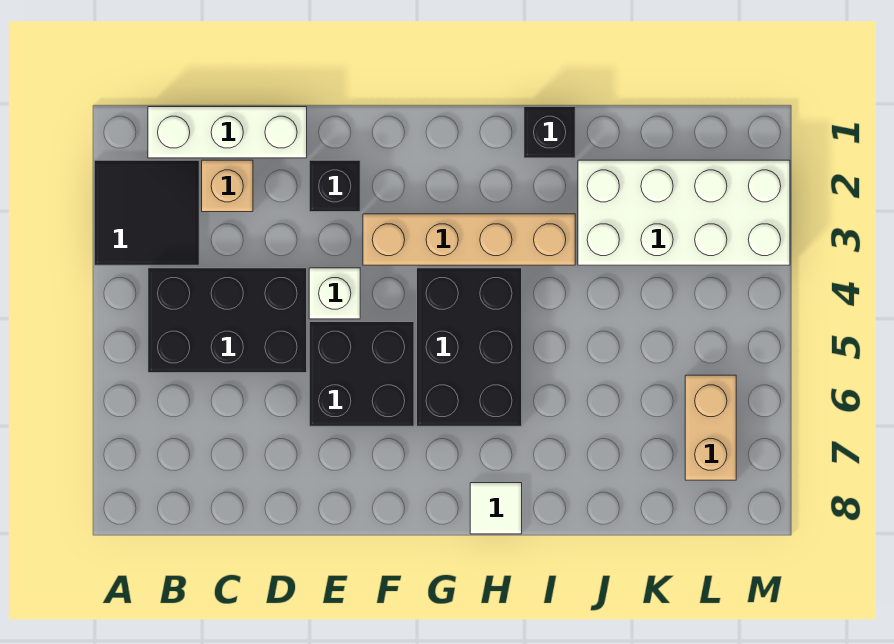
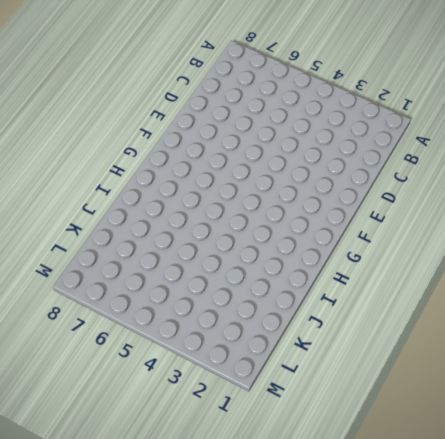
none -> black tile A2:B3 level 1
none -> white brick B1:D1 level 1
none -> black brick B4:D5 level 1

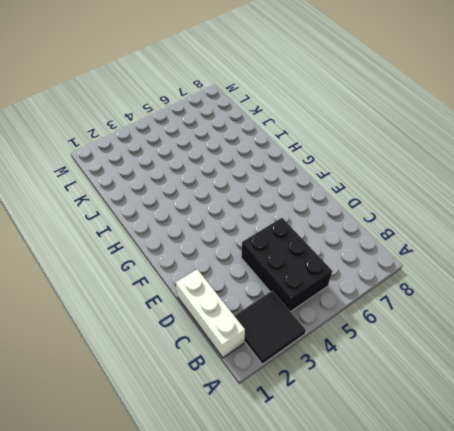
none -> tan brick C2 level 1
none -> black brick E2 level 1
none -> white brick E4 level 1

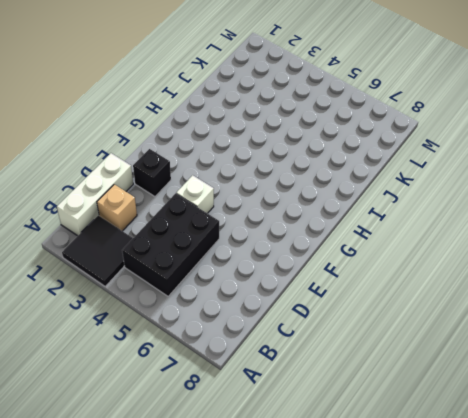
none -> black brick E5:F6 level 1
none -> tan brick F3:I3 level 1
none -> black brick G4:H6 level 1

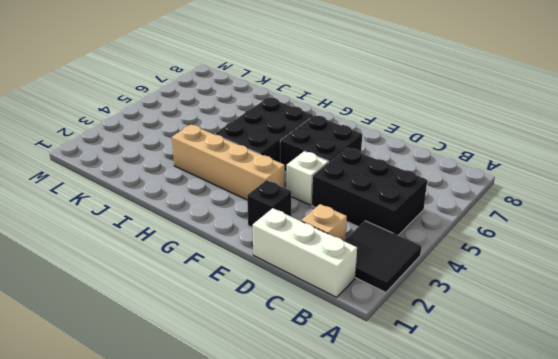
none -> white tile H8 level 1
none -> black brick I1 level 1
none -> white brick J2:M3 level 1

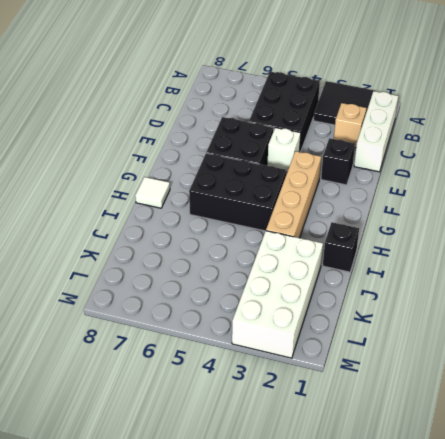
none -> tan brick L6:L7 level 1

